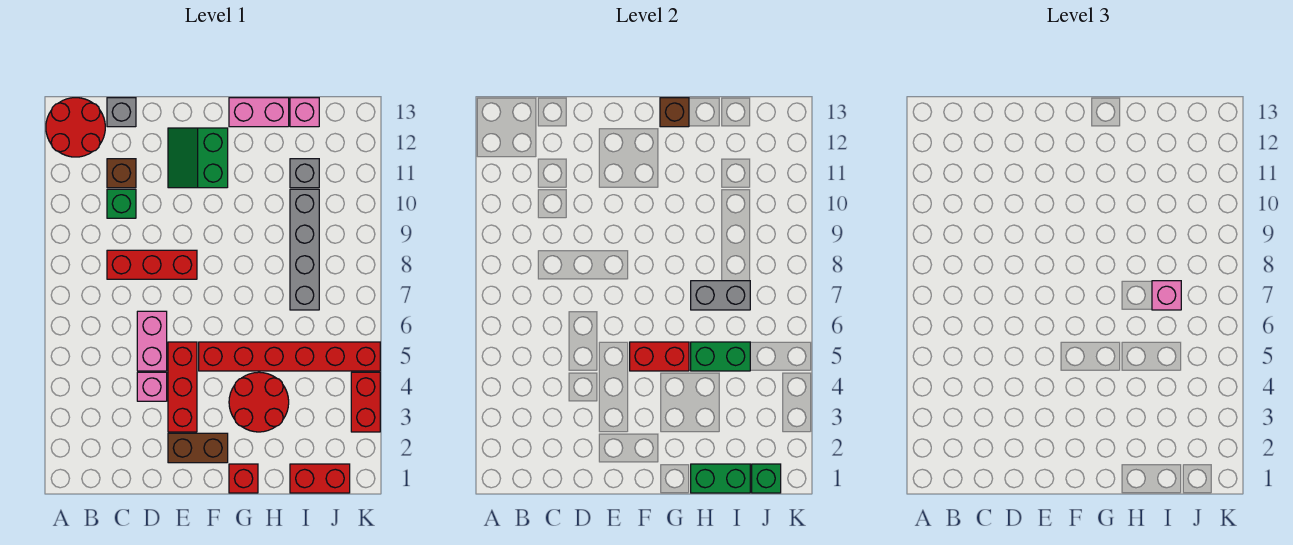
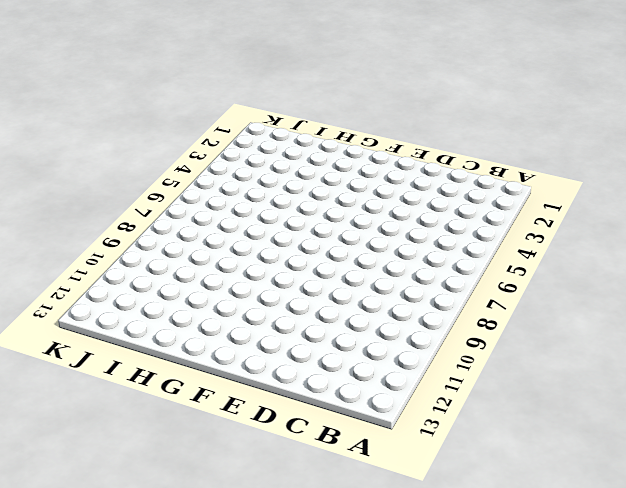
none -> red round brick A12:B13 level 1
none -> red brick C8:E8 level 1
none -> green brick C10 level 1

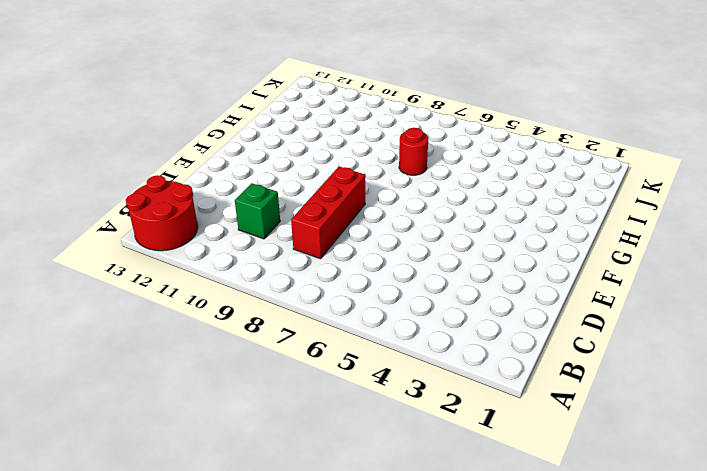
red round brick H7 level 1 -> none
none -> brown brick C11 level 1
none -> grey brick C13 level 1
none -> pink brick D4 level 1

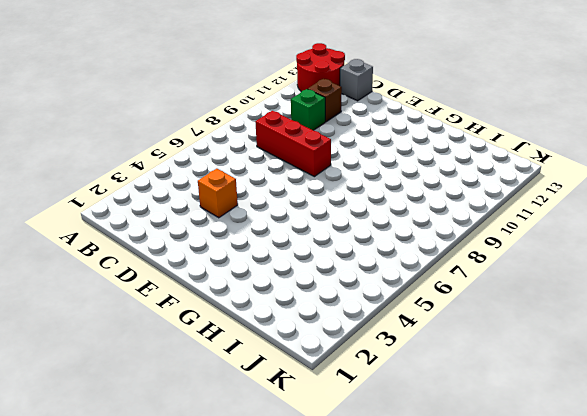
orange brick D4 level 1 -> pink brick D4 level 1
none -> pink brick D5:D6 level 1
none -> brown brick E2:F2 level 1
none -> red brick E3:E5 level 1

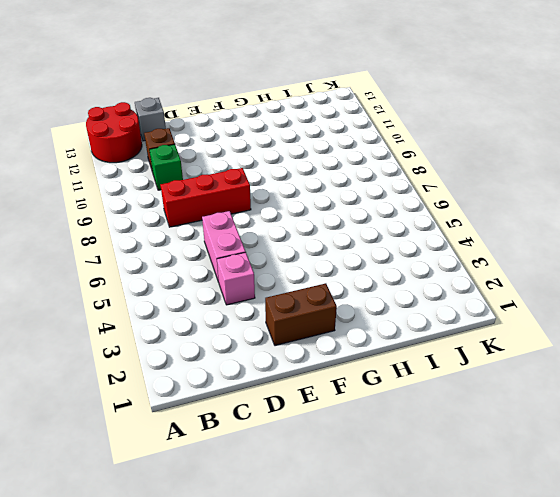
none -> red brick E3:E5 level 1
none -> green slope E11:F12 level 1 top F
none -> red brick F5:K5 level 1

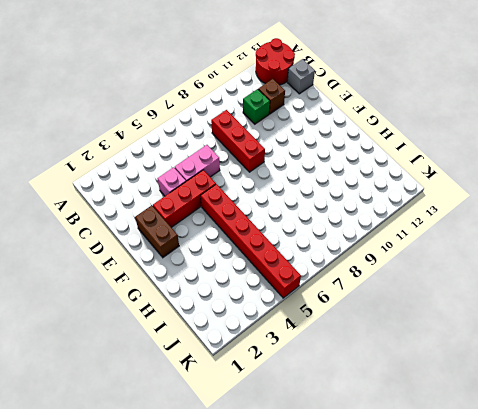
none -> green slope E11:F12 level 1 top F
none -> red brick G1 level 1
none -> red round brick G3:H4 level 1

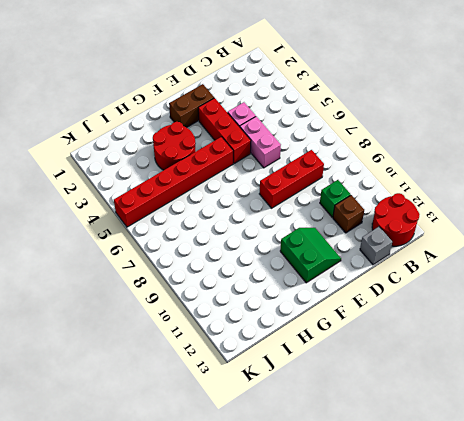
none -> red brick G1 level 1
none -> pink brick G13:H13 level 1
none -> red brick I1:J1 level 1

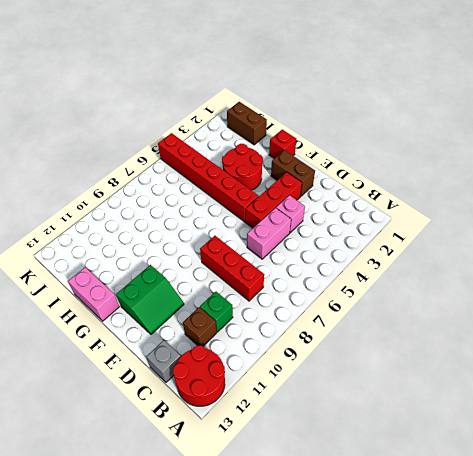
brown brick I1:J1 level 1 -> red brick I1:J1 level 1
none -> grey brick I7:I10 level 1
none -> grey brick I11 level 1
none -> pink brick I13 level 1

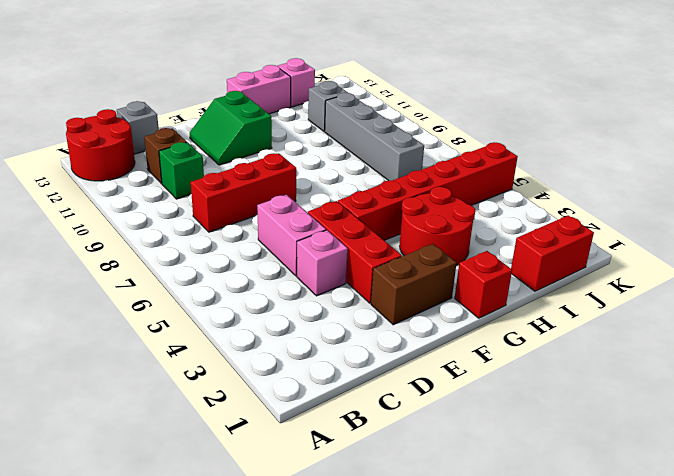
none -> red brick K3:K4 level 1
none -> red brick F5:G5 level 2
none -> brown brick G13 level 2

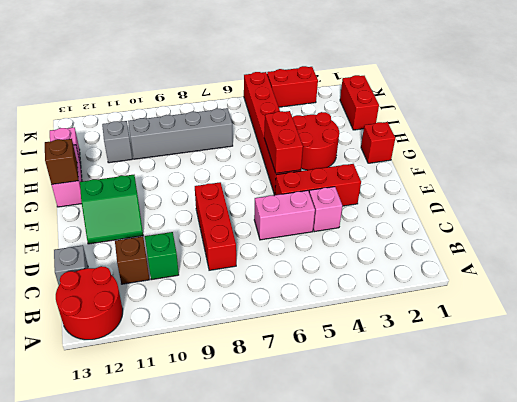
none -> brown brick E2:F2 level 1
none -> green brick H1:I1 level 2
none -> green brick H5:I5 level 2

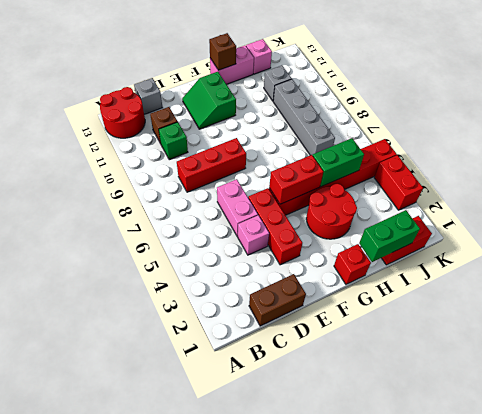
brown brick C1:D1 level 1 -> brown brick E2:F2 level 1
none -> grey brick H7:I7 level 2
none -> green brick J1 level 2
none -> pink brick I7 level 3

